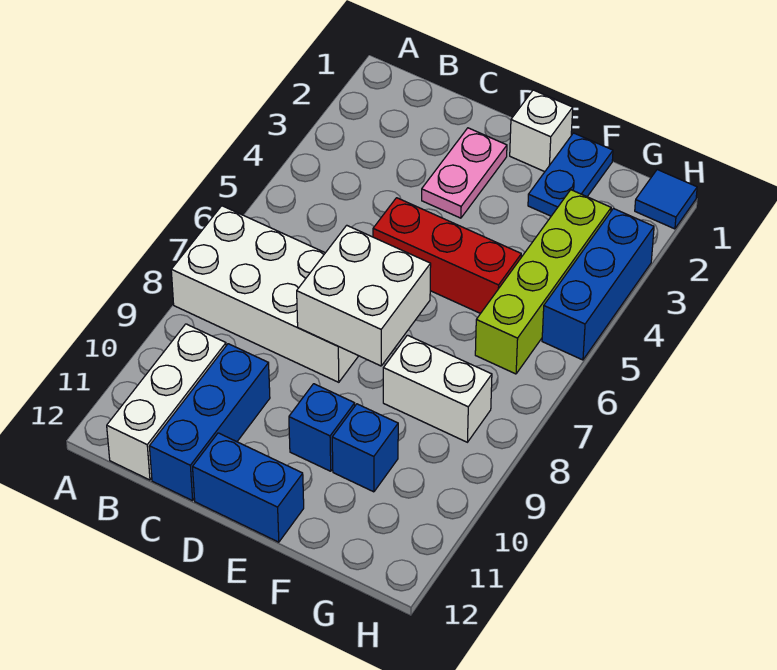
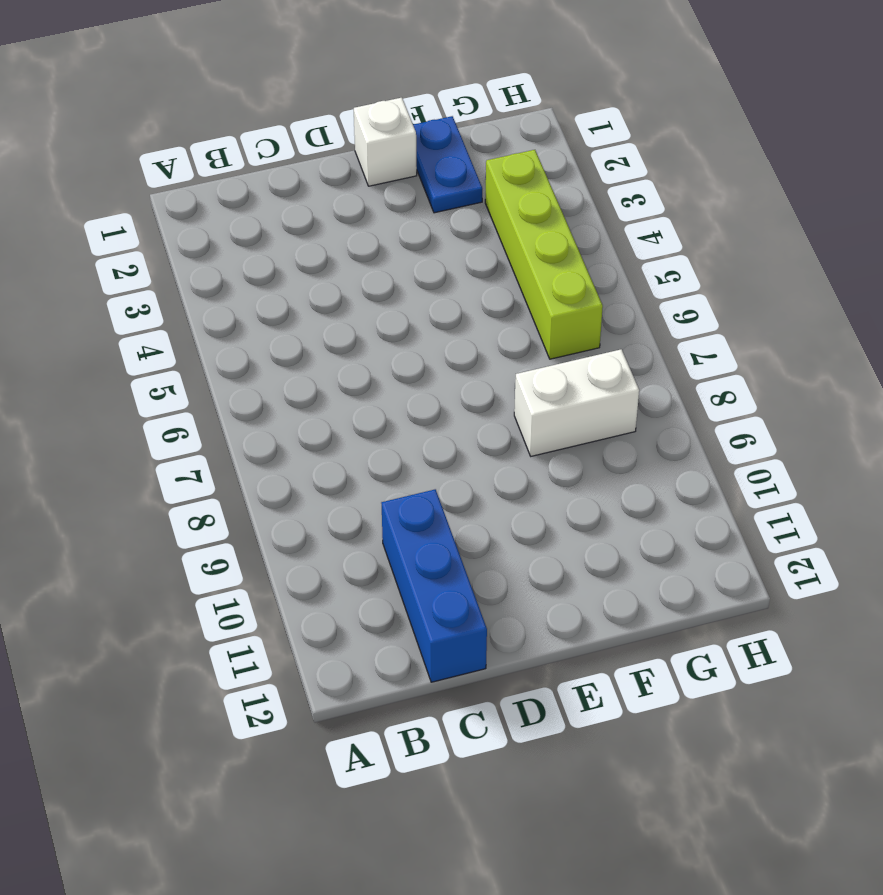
none -> white brick A7:D8 level 1
none -> white brick B10:B12 level 1
none -> pink plate D2:D3 level 1

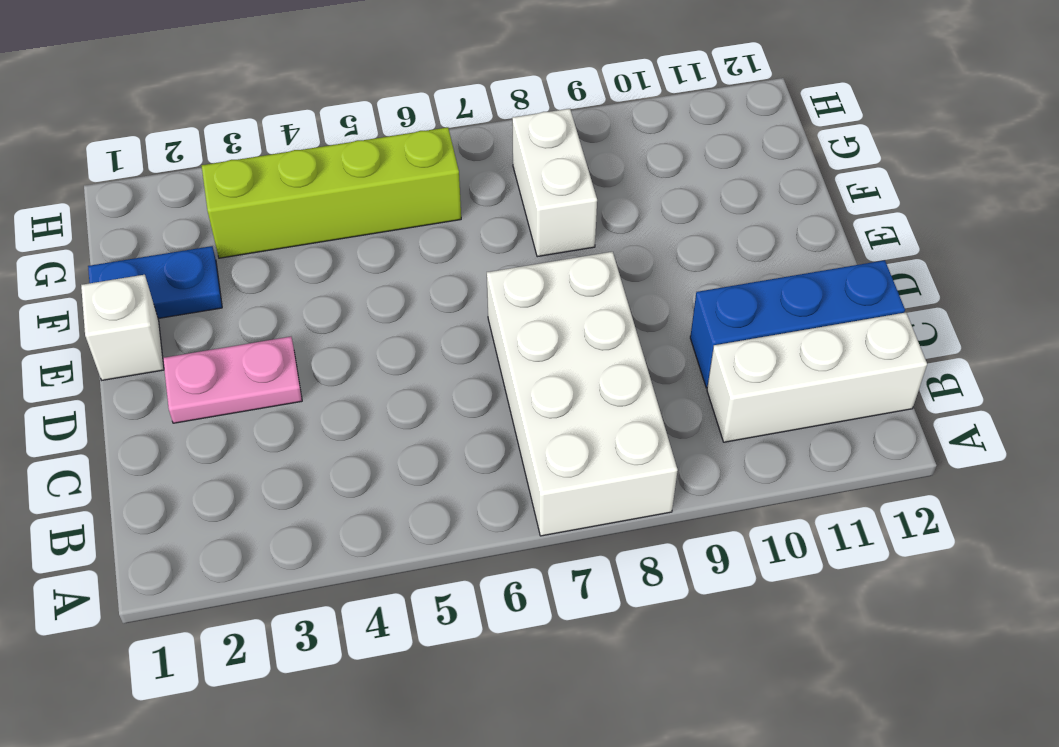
none -> red brick D5:F5 level 1
none -> blue brick D12:E12 level 1
none -> blue brick E10 level 1

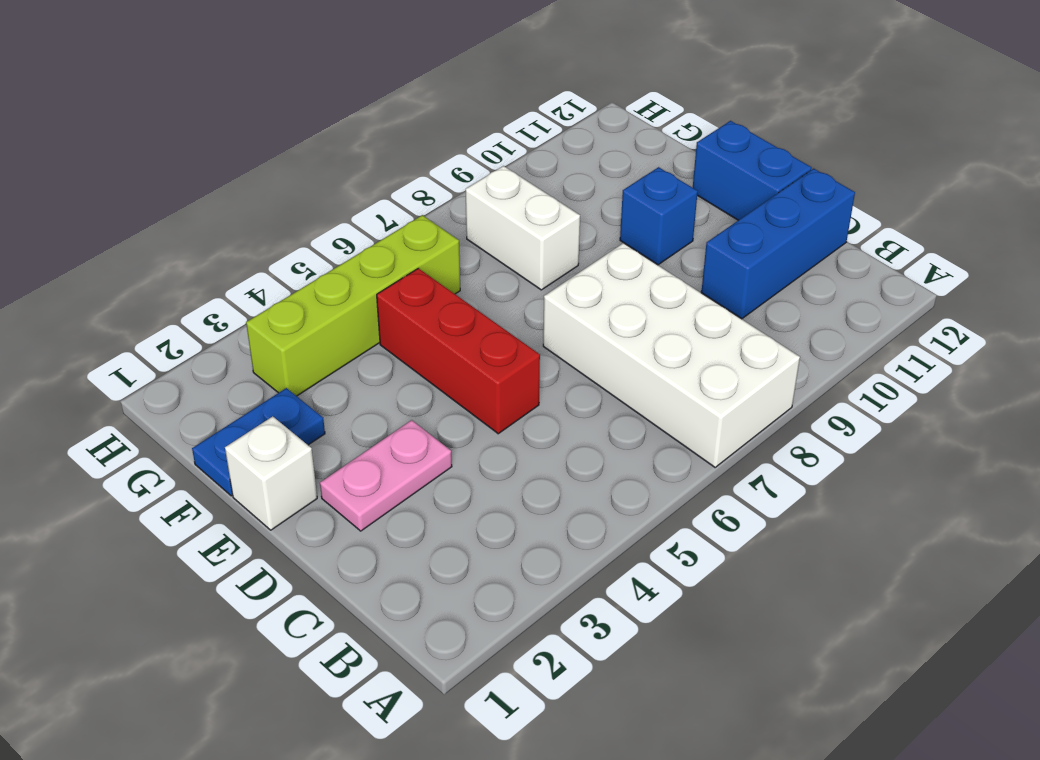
none -> white brick B10:B12 level 1
none -> blue brick F10 level 1
none -> blue tile H1 level 1

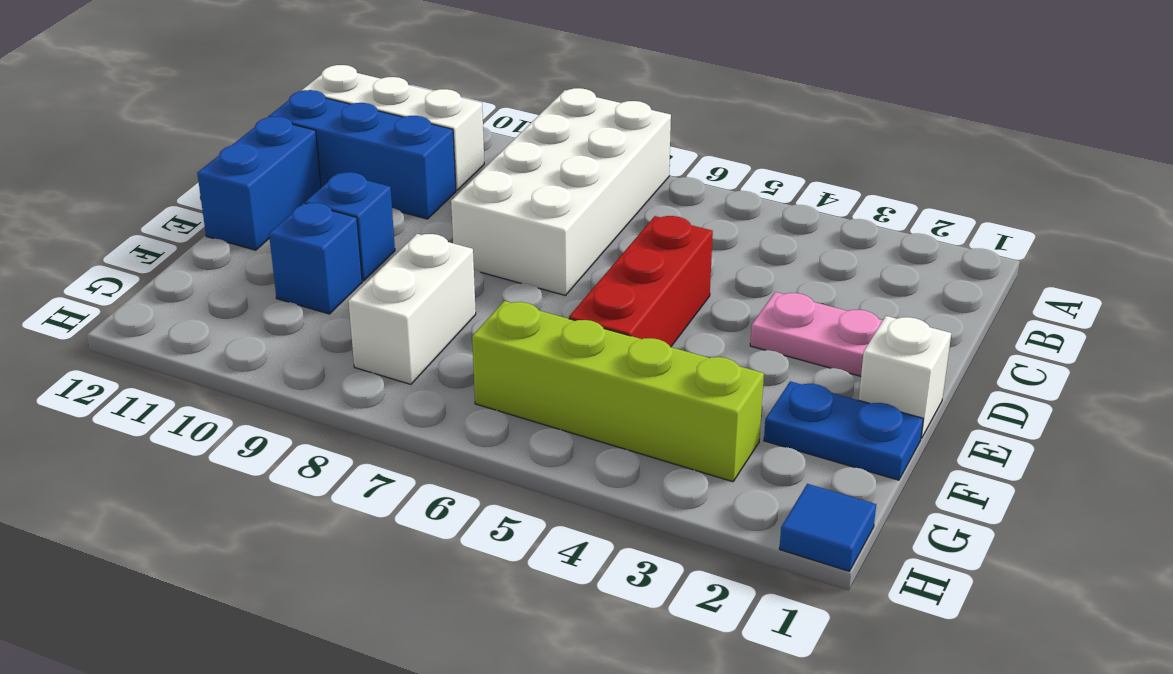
none -> blue brick H3:H5 level 1
none -> white brick D7:E8 level 2

